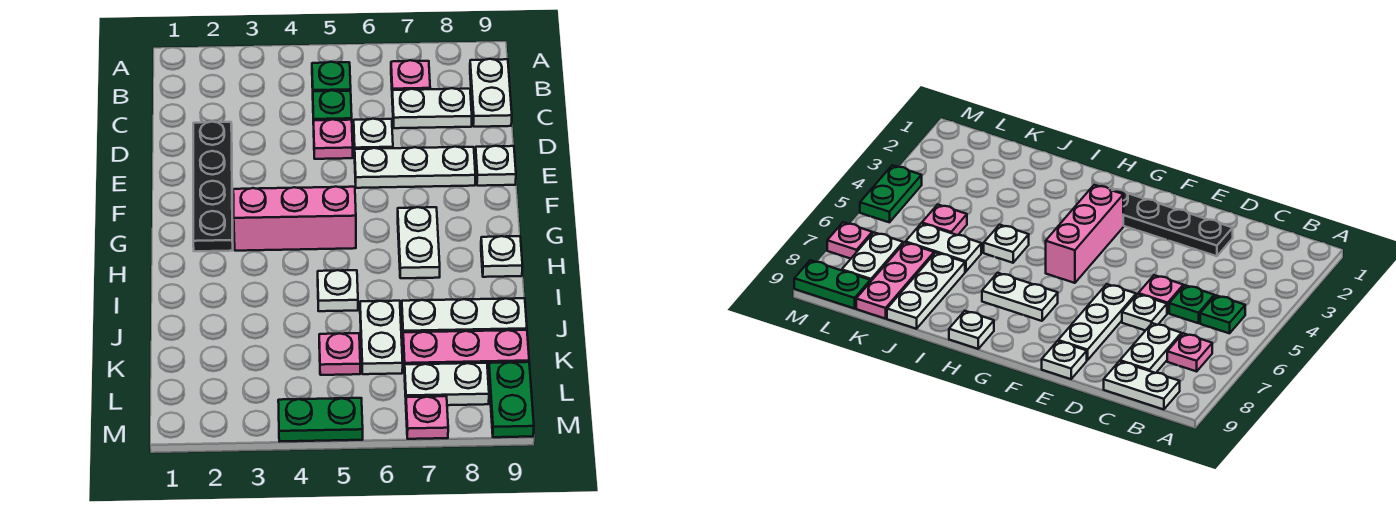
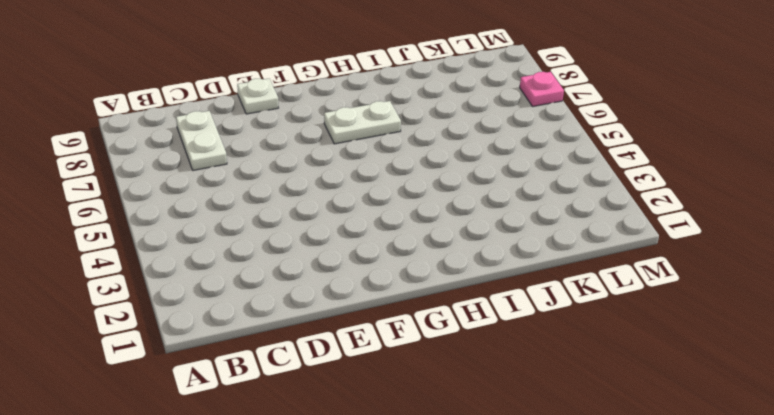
none -> green plate B5 level 1
none -> pink plate B7 level 1
none -> white plate B9:C9 level 1

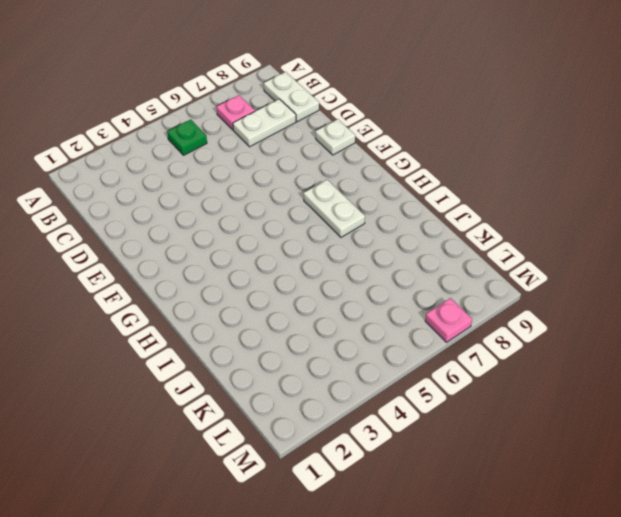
none -> green plate C5 level 1
none -> black plate D2:G2 level 1
none -> pink plate D5 level 1

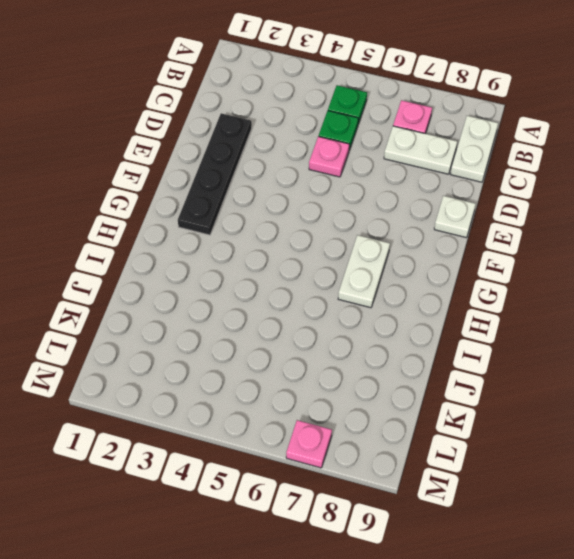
none -> white plate D6 level 1
none -> white plate E6:E8 level 1
none -> pink brick G3:G5 level 1

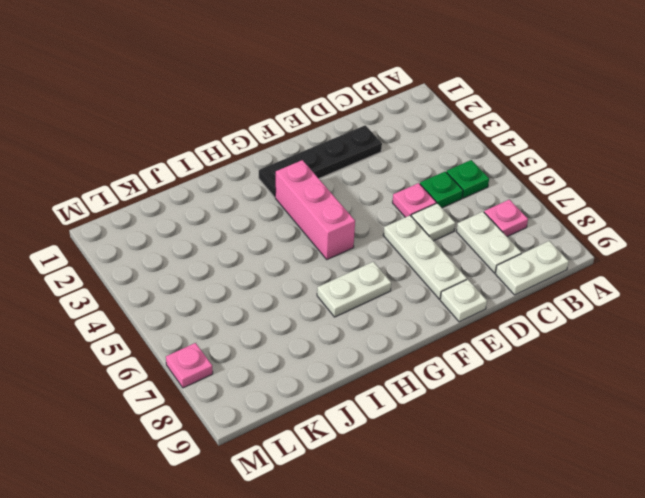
none -> white plate H9 level 1
none -> white plate I5 level 1
none -> white plate J6:K6 level 1

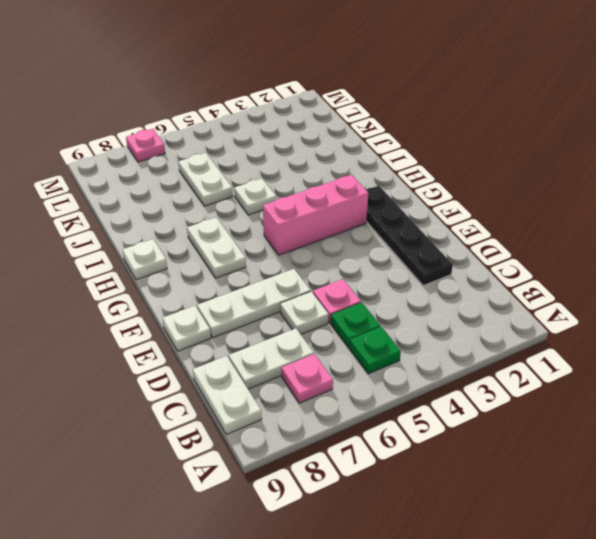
none -> white plate J7:J9 level 1
none -> pink plate K5 level 1
none -> pink plate K7:K9 level 1

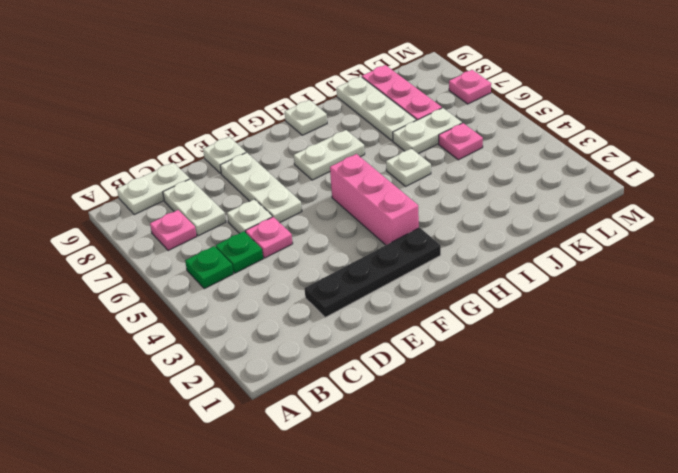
none -> white plate L7:L8 level 1
none -> green plate L9:M9 level 1
none -> green plate M4:M5 level 1

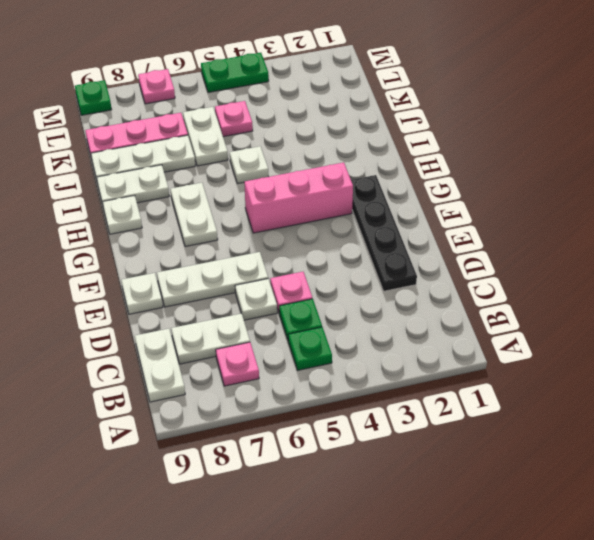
white plate I8:I9 level 1 -> white plate L7:L8 level 1
green plate M9 level 1 -> green plate L9:M9 level 1

